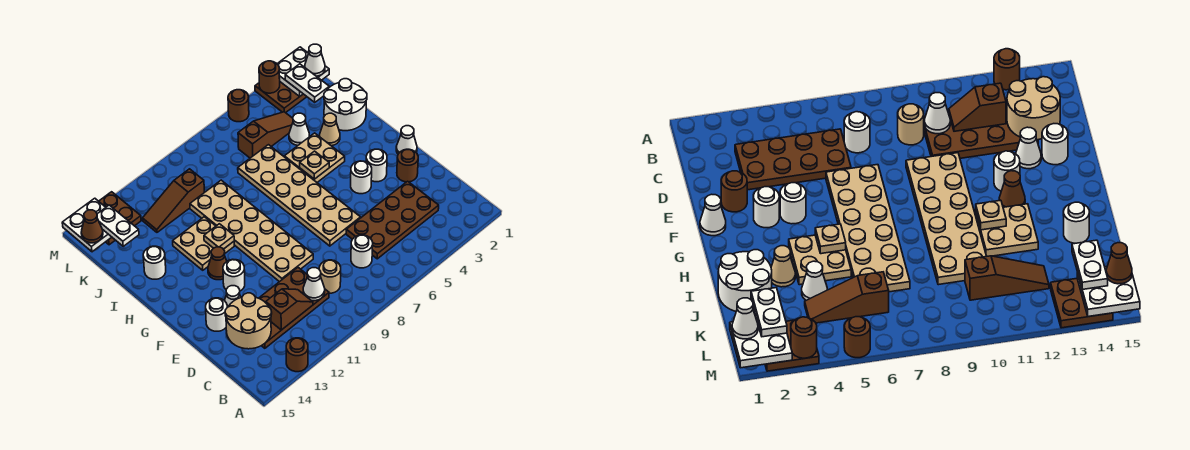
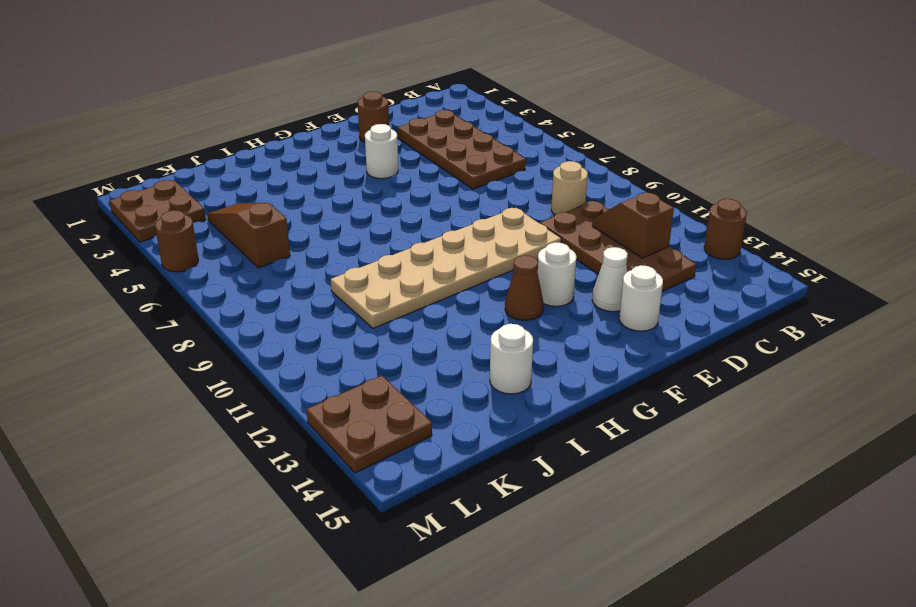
none -> white round brick C7 level 1
none -> tan plate E6:J7 level 1
none -> white cone F1 level 1
none -> white round brick F3 level 1

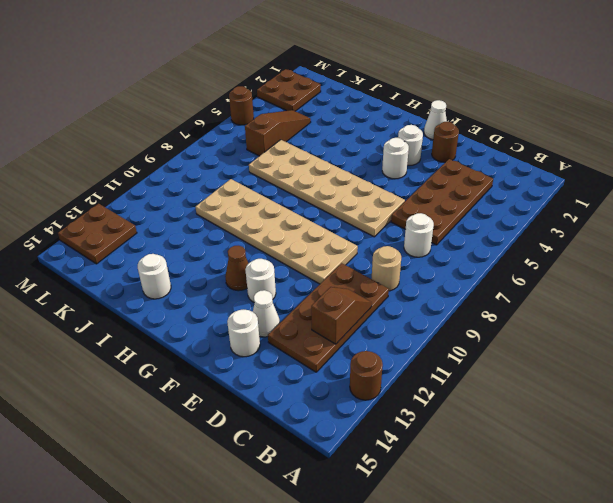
none -> tan plate H4:I5 level 1
none -> tan plate H11:I12 level 1
none -> white round brick I1:J2 level 1
none -> tan cone I3 level 1

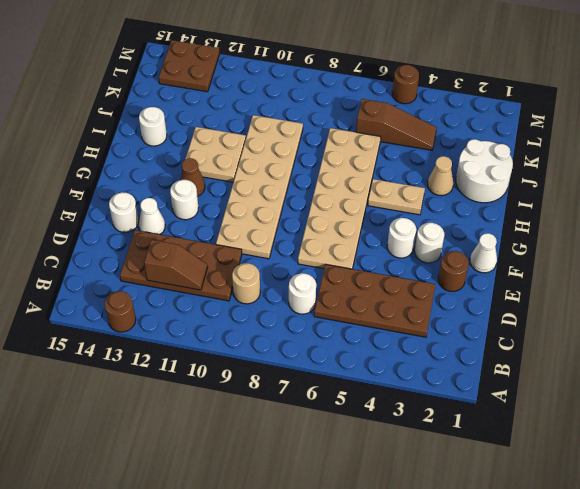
tan plate H4:H5 level 1 -> tan plate H4:I5 level 1
none -> white cone J4 level 1
none -> brown slope K10:K12 level 1 top 10
none -> brown plate L2:M3 level 1
none -> white cone C10 level 2

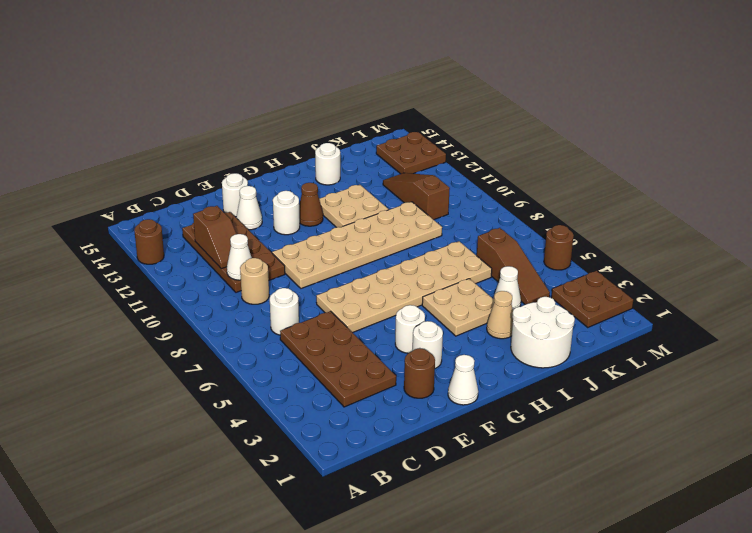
none -> tan round brick C13:D14 level 2
none -> tan plate H5 level 2
none -> tan plate H11 level 2
none -> white plate L1:M2 level 2

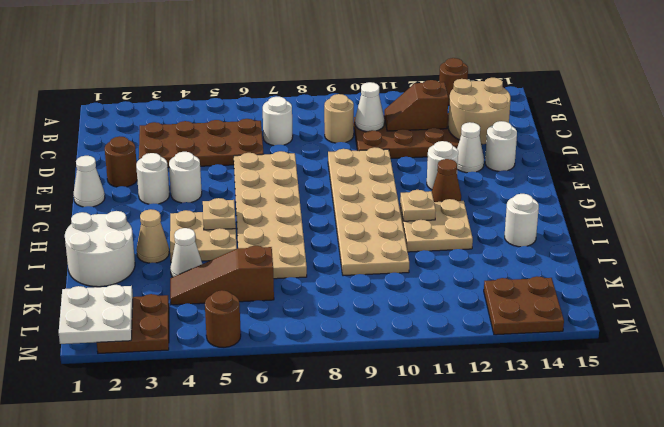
none -> brown slope K10:K12 level 1 top 10
none -> white plate L14:M15 level 2
none -> brown round brick M3 level 2
none -> white plate K2:L2 level 3

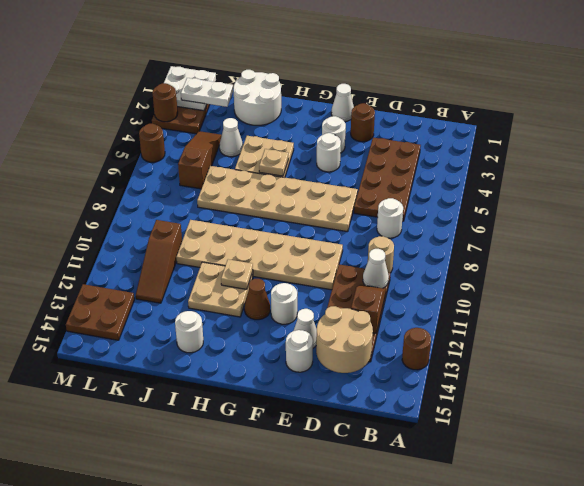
none -> tan cone I3 level 1
none -> white plate L14:M15 level 2
none -> white plate K14:L14 level 3
none -> white cone L1 level 3

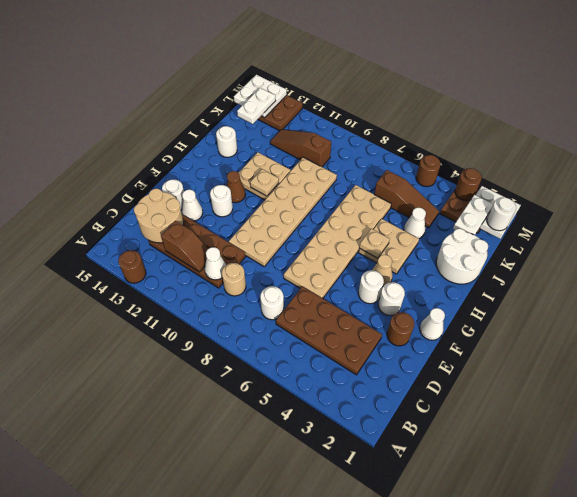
tan cone G4 level 1 -> tan cone I3 level 1
white round brick L1 level 3 -> white cone L1 level 3
none -> brown cone L15 level 3

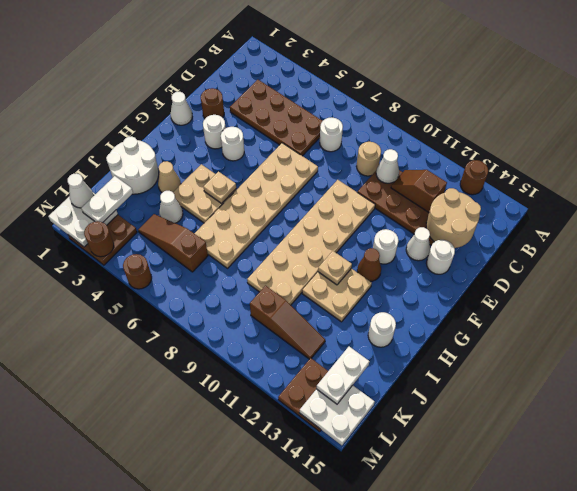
none -> brown cone L15 level 3

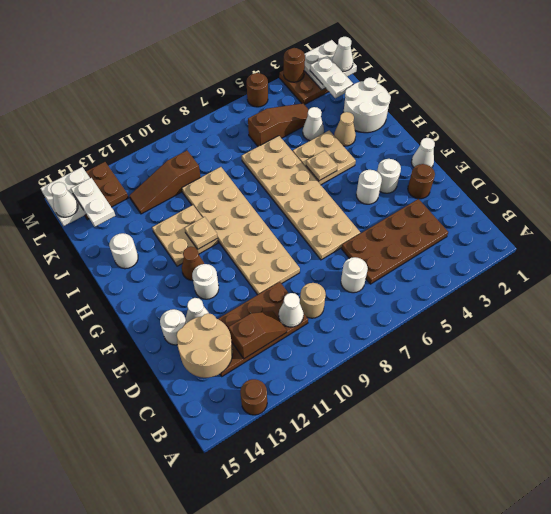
white cone L15 level 3 -> brown cone L15 level 3

